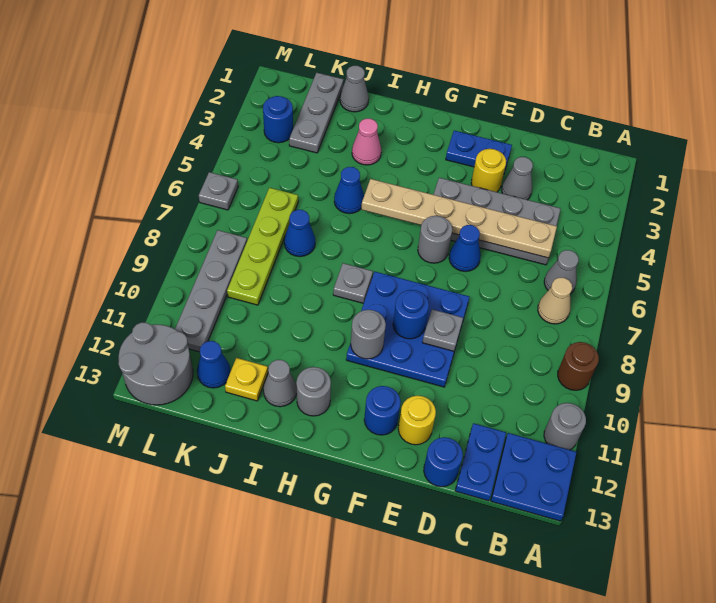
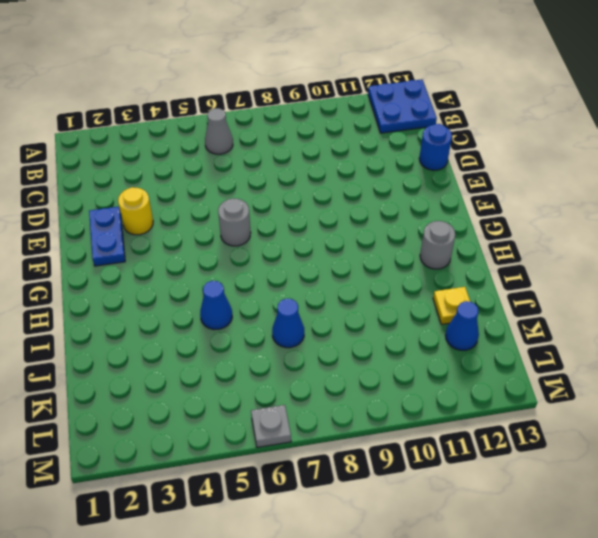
none -> brown round brick A9 level 1
none -> grey round brick A11 level 1
none -> tan cone B7 level 1
none -> grey plate C4:F5 level 1

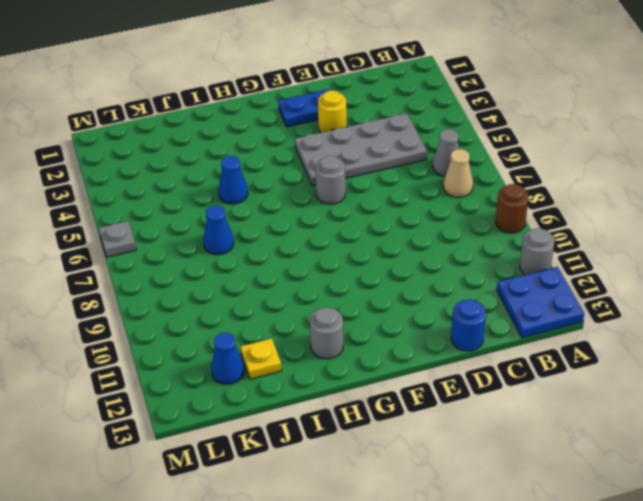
none -> blue plate C12:C13 level 1
none -> grey cone D3 level 1
none -> blue cone E6 level 1
none -> blue plate E8:G10 level 1

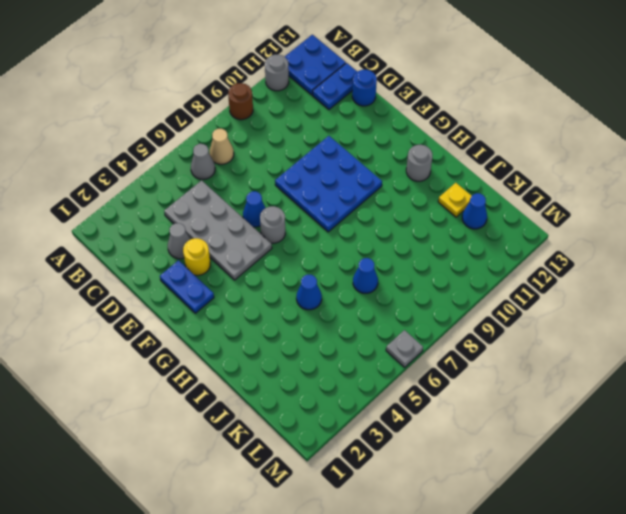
none -> yellow round brick E12 level 1
none -> blue round brick F12 level 1
none -> grey plate H8 level 1
none -> pink cone I3 level 1

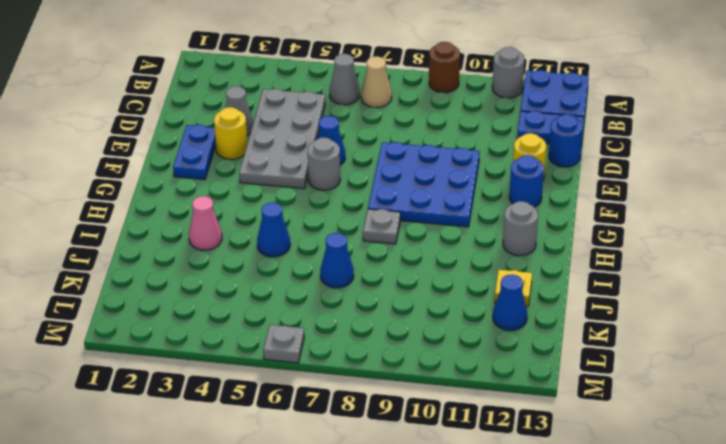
none -> grey cone I12 level 1
none -> grey cone J1 level 1
none -> grey plate K1:K3 level 1
none -> lime plate K6:K9 level 1

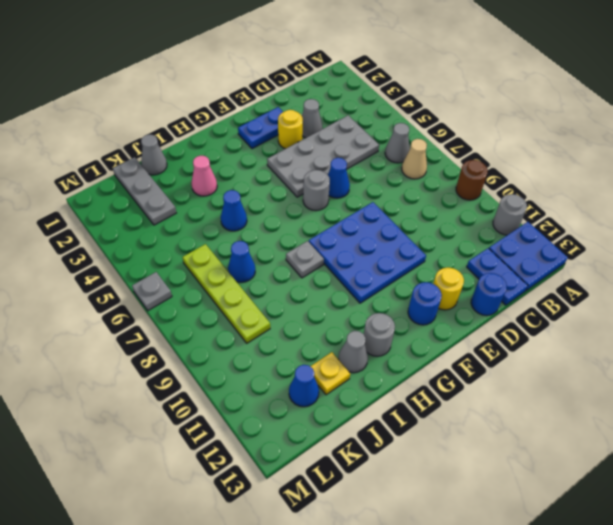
none -> blue round brick L3 level 1
none -> grey plate L8:L11 level 1
none -> grey round brick L12:M13 level 1
none -> tan plate C5:H5 level 2

